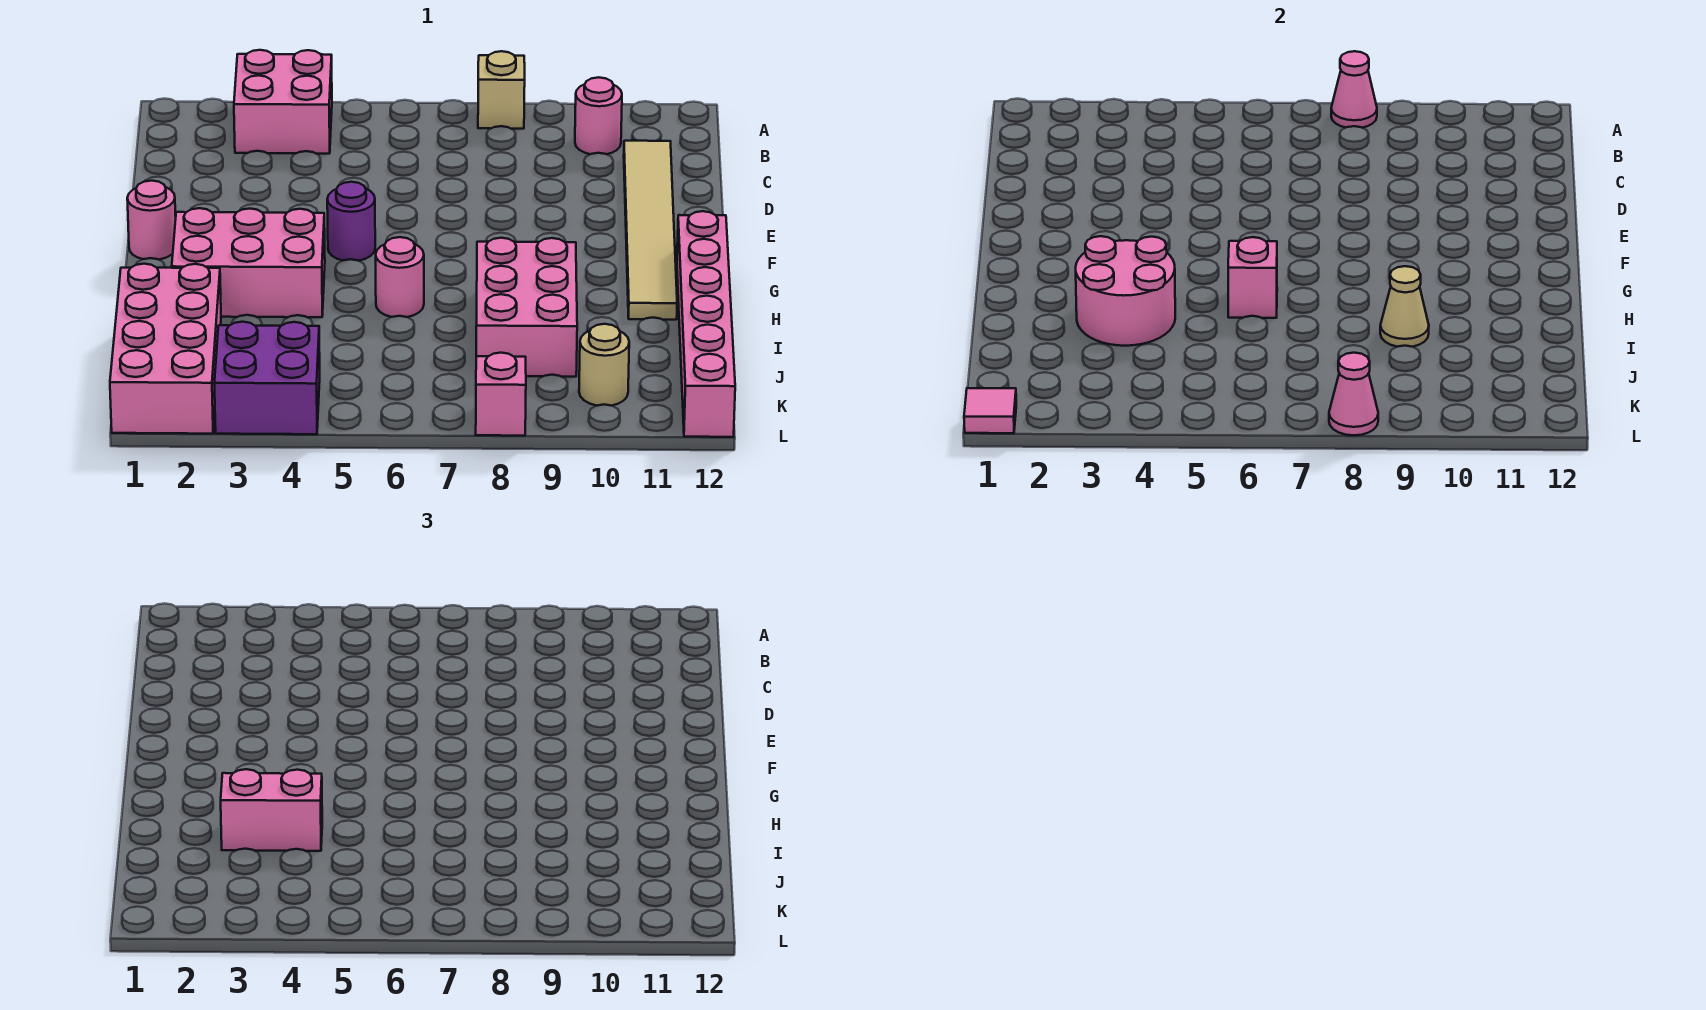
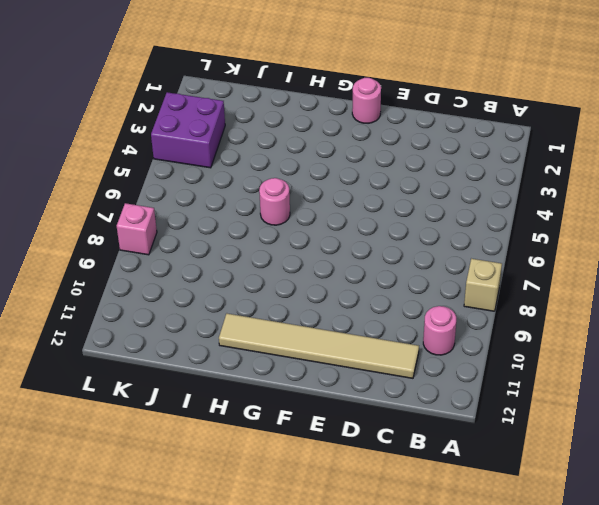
none -> pink brick A3:B4 level 1
none -> purple round brick F5 level 1
none -> pink brick G2:H4 level 1

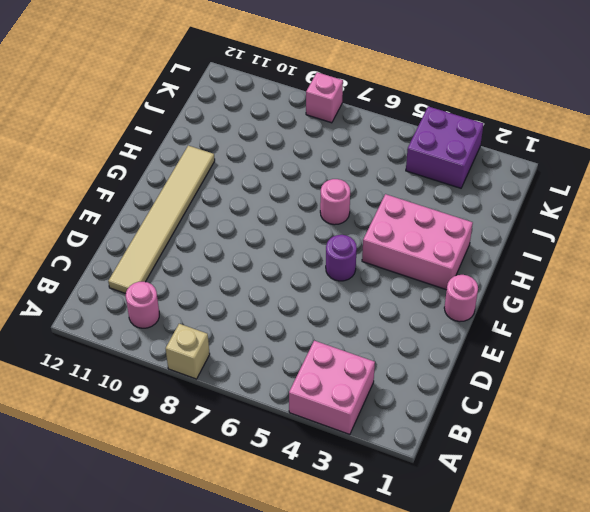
none -> pink brick G12:L12 level 1
none -> pink brick H8:J9 level 1
none -> pink brick I1:L2 level 1

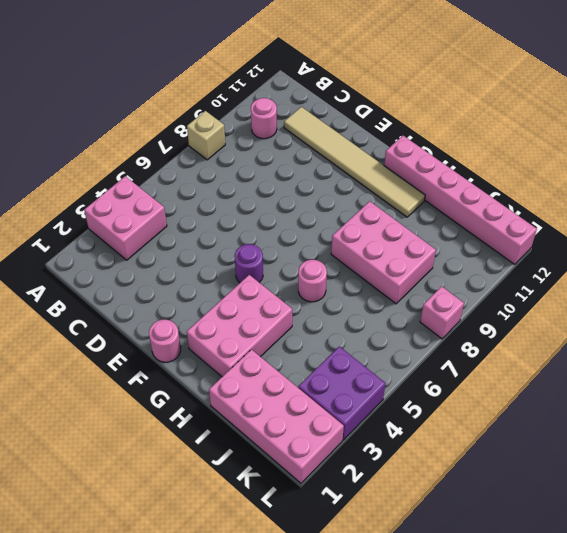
none -> tan round brick K10 level 1
none -> pink cone A8 level 2
none -> pink round brick H3:I4 level 2

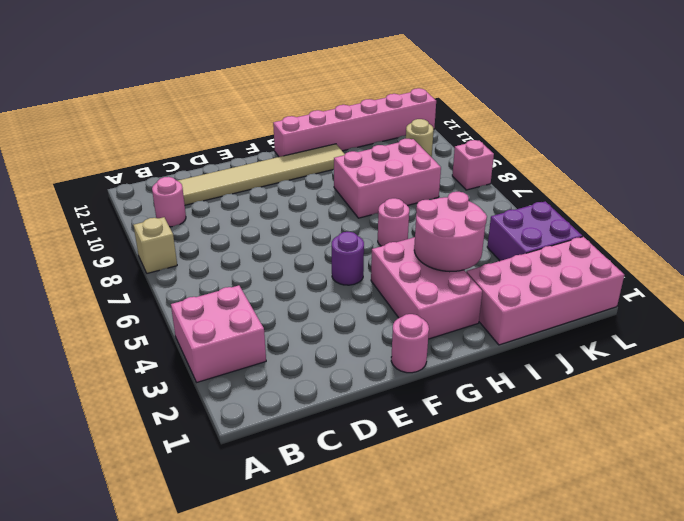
none -> pink cone A8 level 2
none -> pink brick H6 level 2
none -> tan cone I9 level 2

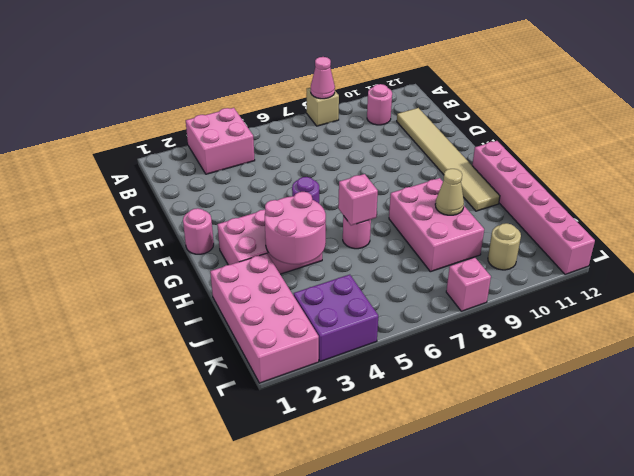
none -> pink tile L1 level 2
none -> pink cone L8 level 2
none -> pink brick I3:I4 level 3

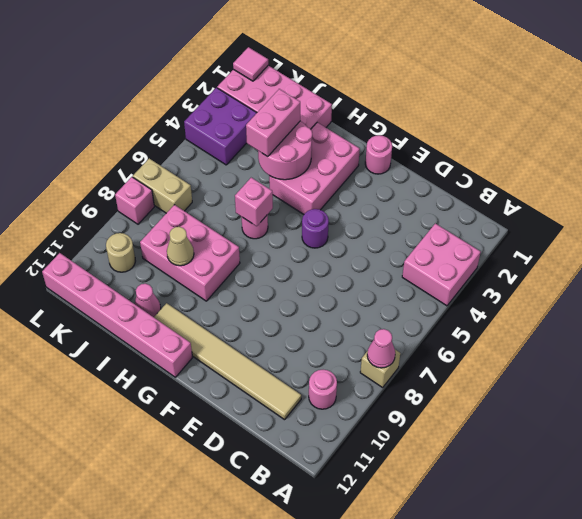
pink cone I11 level 1 -> pink cone L8 level 2
tan brick K7:L7 level 1 -> none

